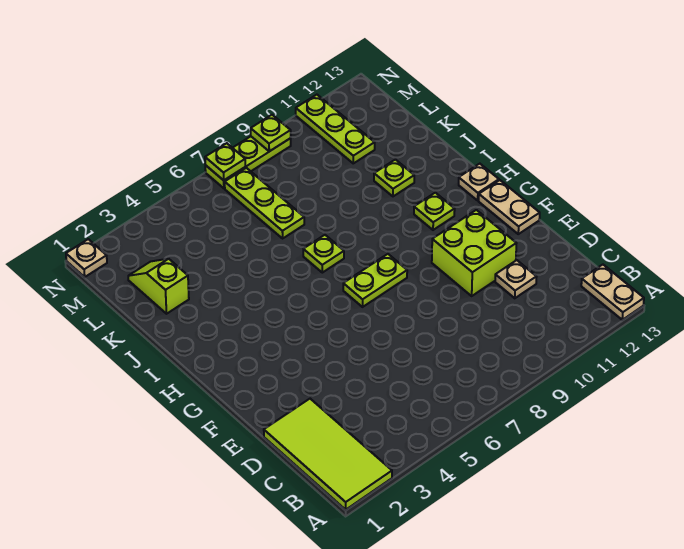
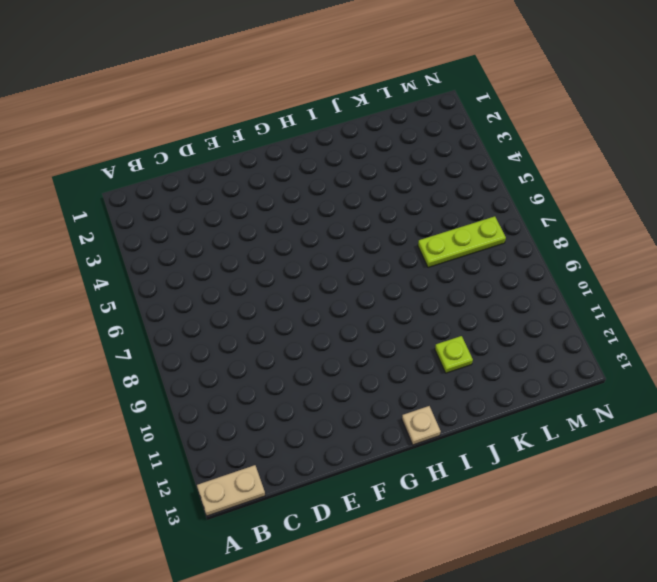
none -> lime tile A1:D2 level 1
none -> tan plate D11 level 1
none -> lime brick E10:F11 level 1

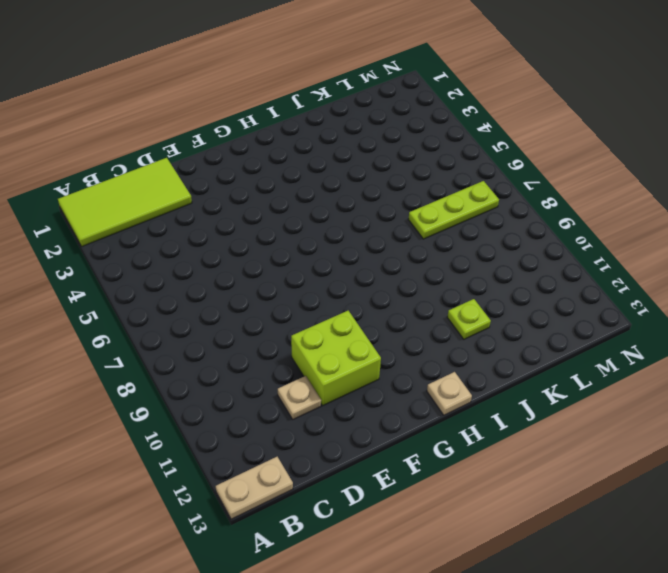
none -> tan plate F13:G13 level 1
none -> lime plate G7:G8 level 1
none -> lime plate H11 level 1

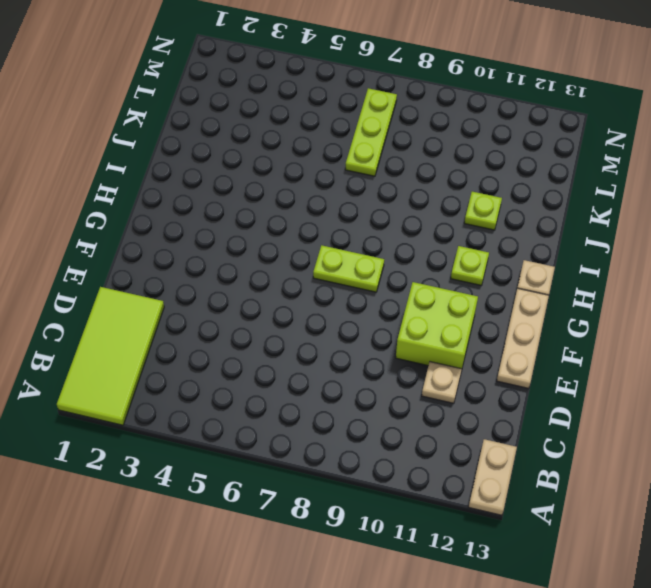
tan plate E13:G13 level 1 -> tan plate F13:G13 level 1
none -> lime plate I7 level 1
none -> lime slope K2:L2 level 1 top K
none -> lime plate L11:N11 level 1

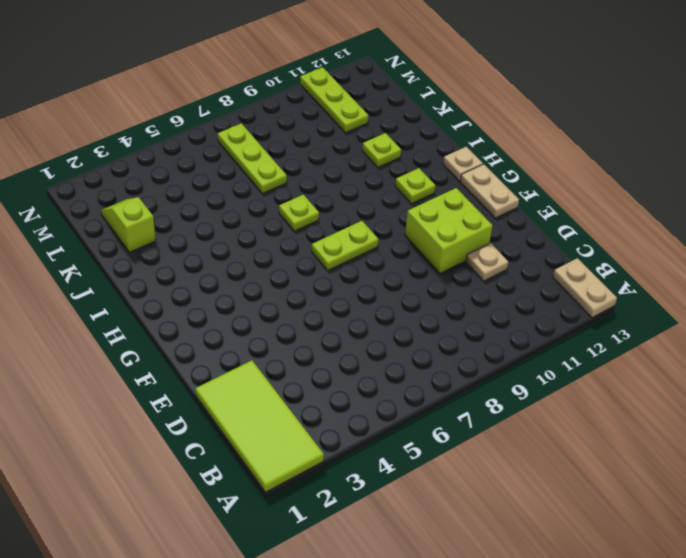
none -> tan plate N1 level 1
none -> lime plate N7:N9 level 1
none -> lime plate N7 level 2

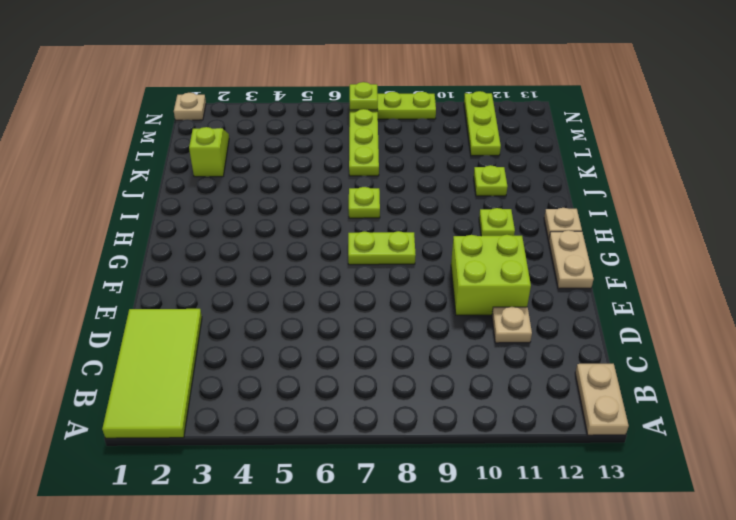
none -> lime plate N9 level 2

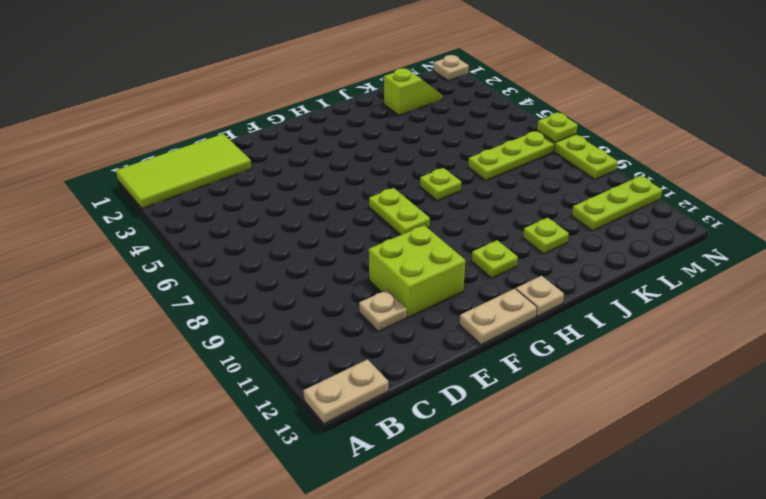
none -> lime plate N9 level 2

